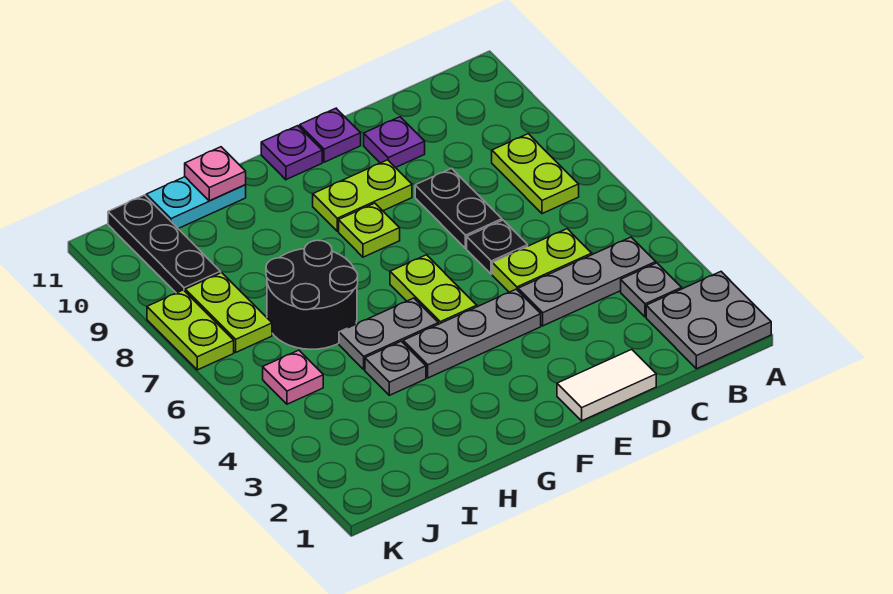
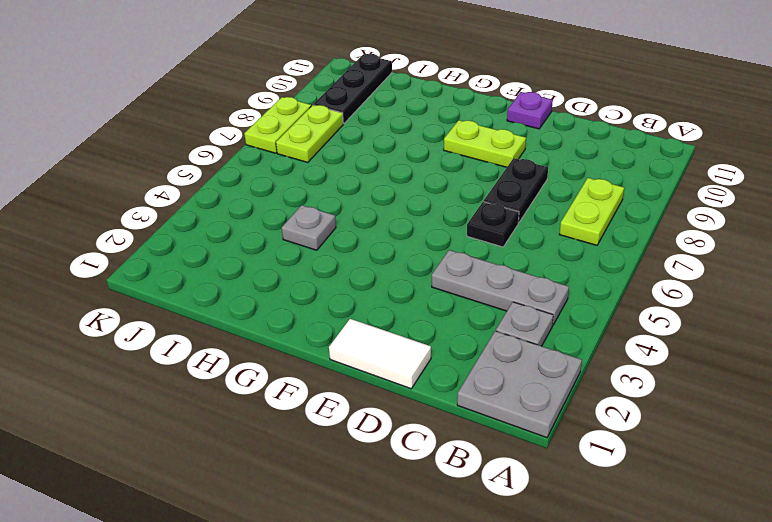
none -> lime plate C5:D5 level 1
none -> purple plate D10 level 1
none -> grey plate E4:G4 level 1

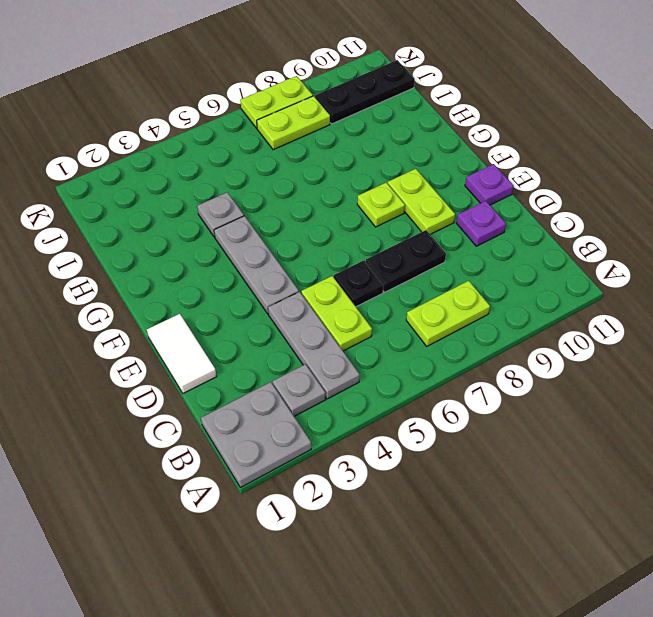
none -> lime plate F5:F6 level 1
none -> purple plate F11 level 1
none -> grey plate G5:H5 level 1

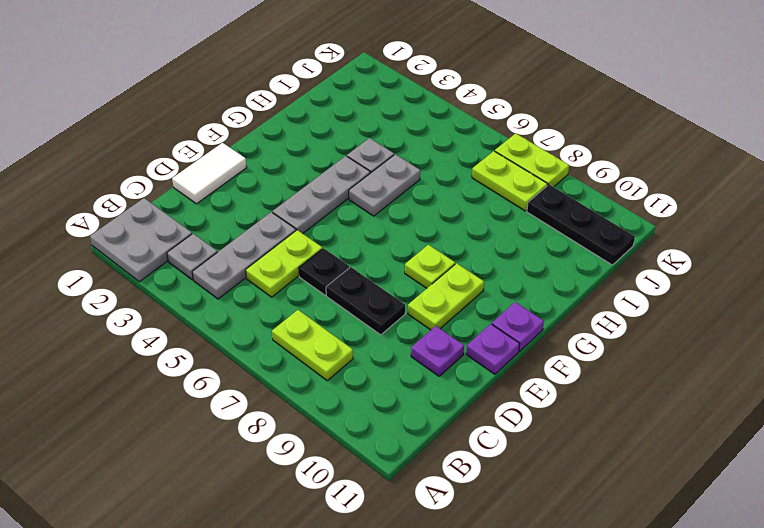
none -> lime plate F5:F6 level 1
none -> black round brick H6:I7 level 1
none -> cyan plate H11:I11 level 1

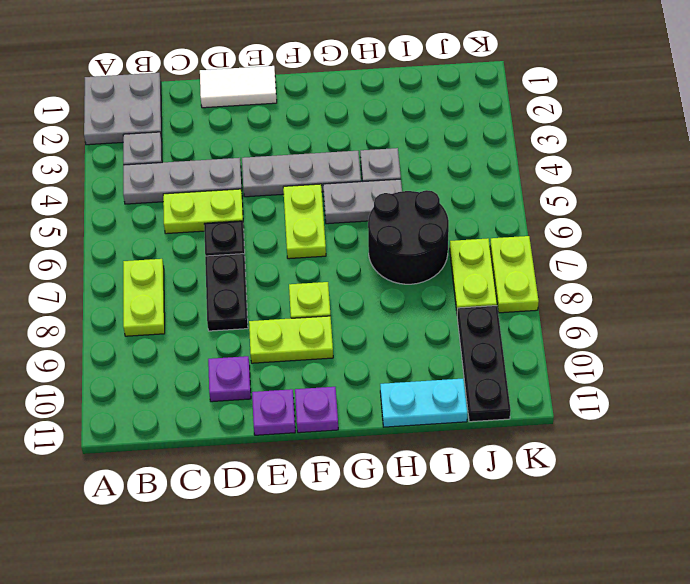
none -> pink plate J5 level 1
none -> pink plate H11 level 2

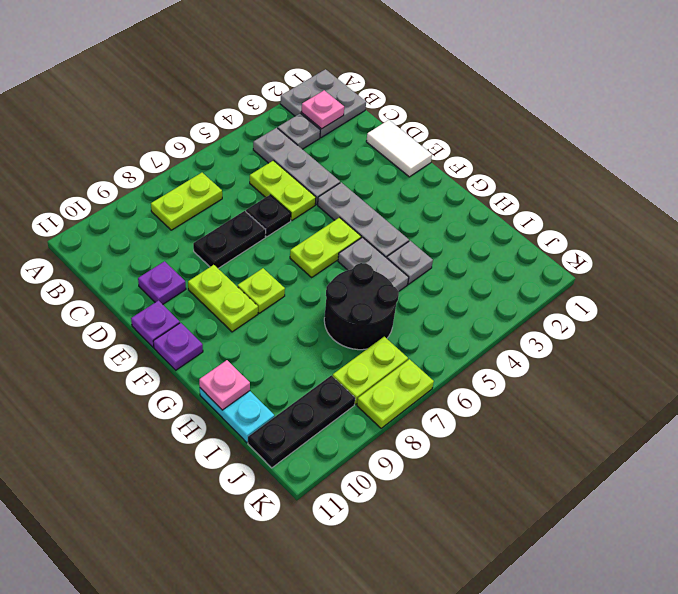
pink plate B2 level 2 -> pink plate J5 level 1

